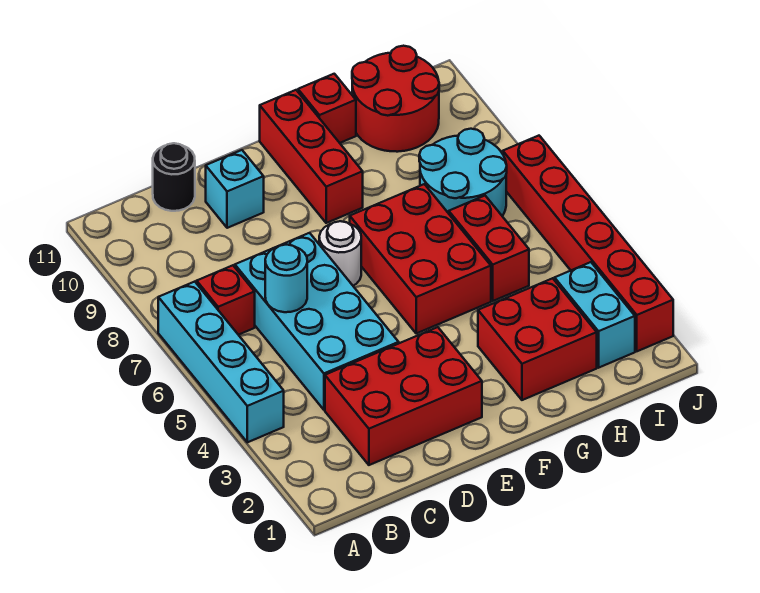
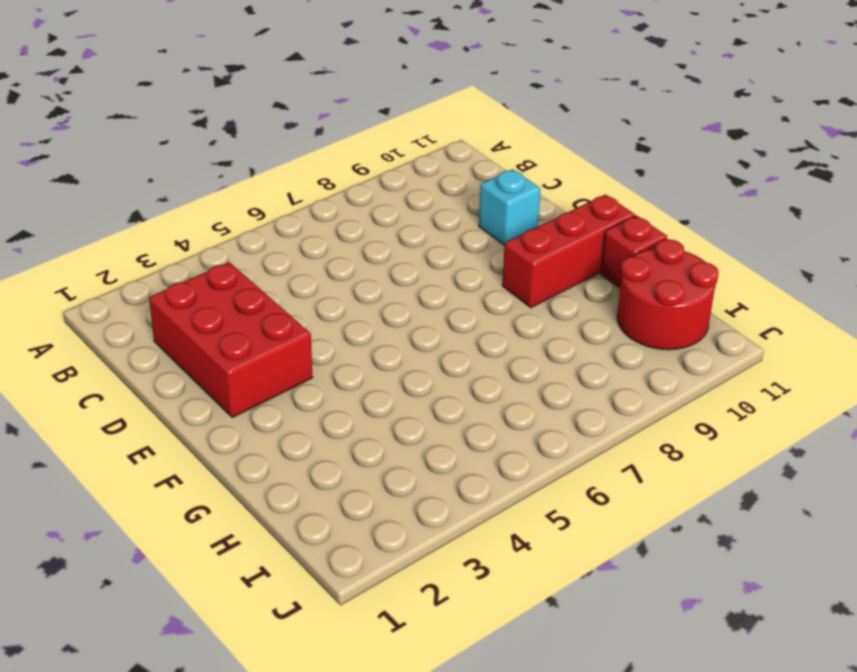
none -> cyan brick A4:A7 level 1
none -> red brick B7 level 1
none -> cyan brick C4:D7 level 1

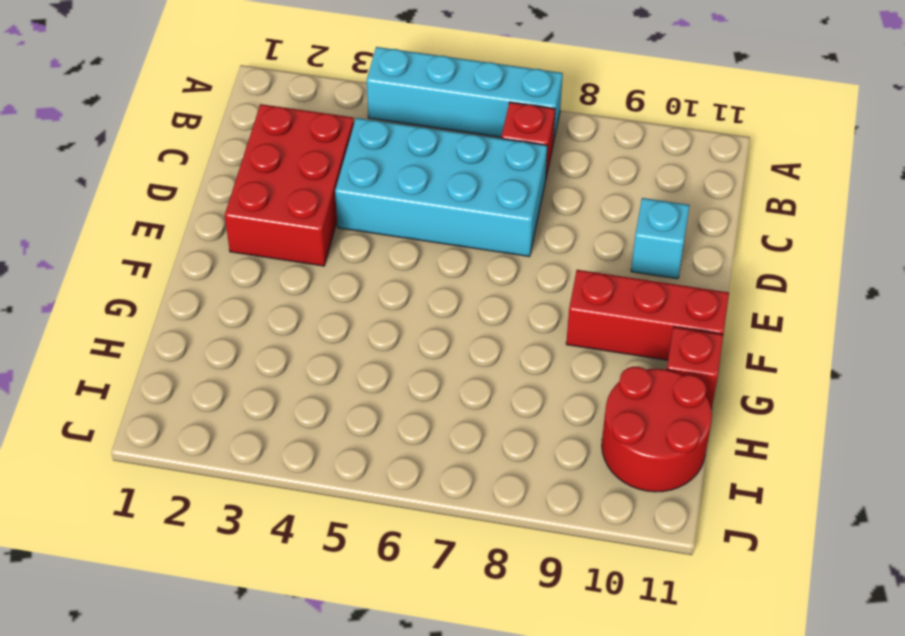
none -> black round brick C11 level 1
none -> white round brick E7 level 1
none -> red brick F5:G7 level 1

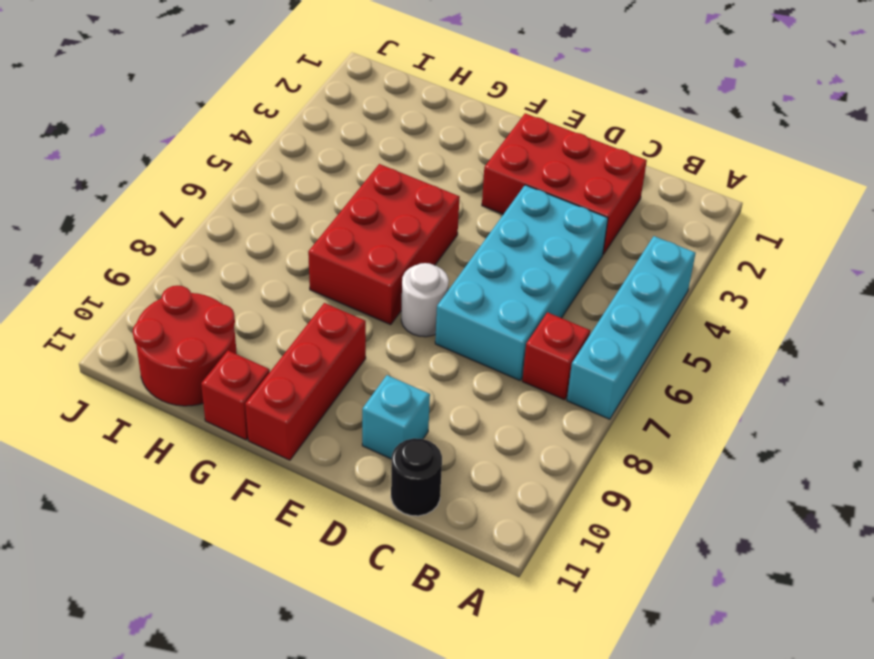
none -> red brick G2:H3 level 1
none -> red brick H5:H6 level 1
none -> cyan round brick H7:I8 level 1

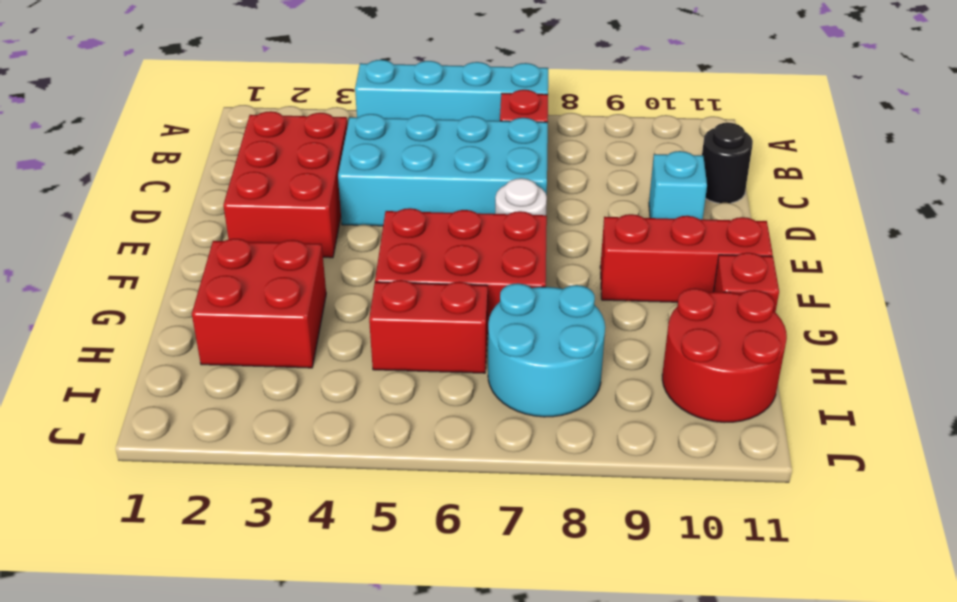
none -> cyan brick I2:I3 level 1
none -> red brick J2:J7 level 1
none -> cyan round brick C6 level 2

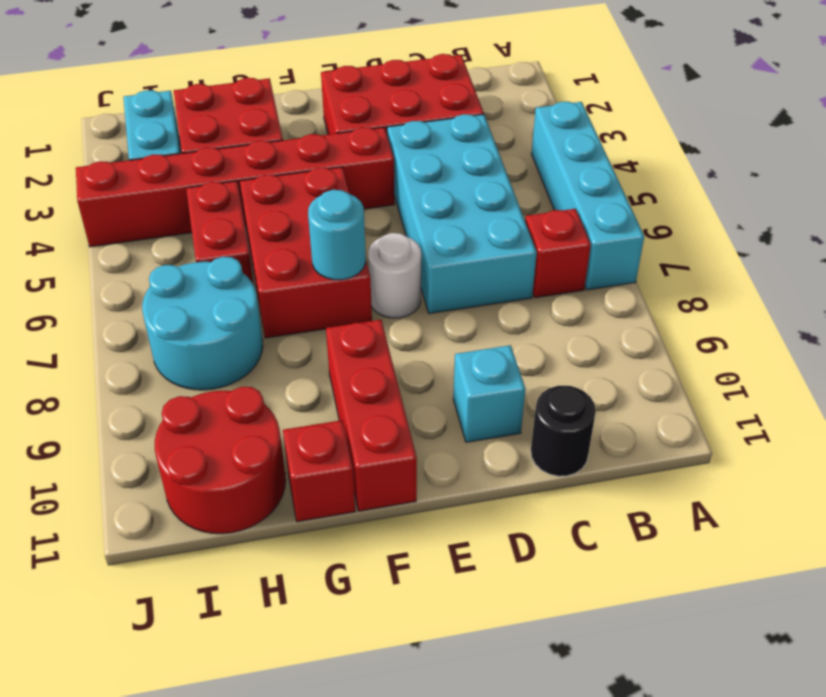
red brick E4:J4 level 1 -> red brick J2:J7 level 1
cyan round brick F7 level 2 -> cyan round brick C6 level 2

